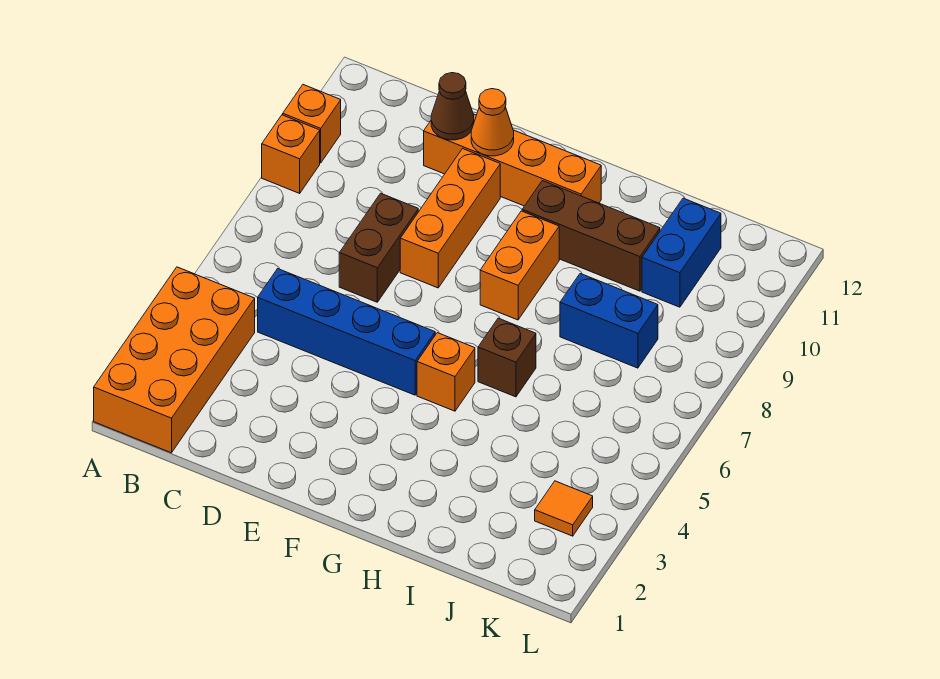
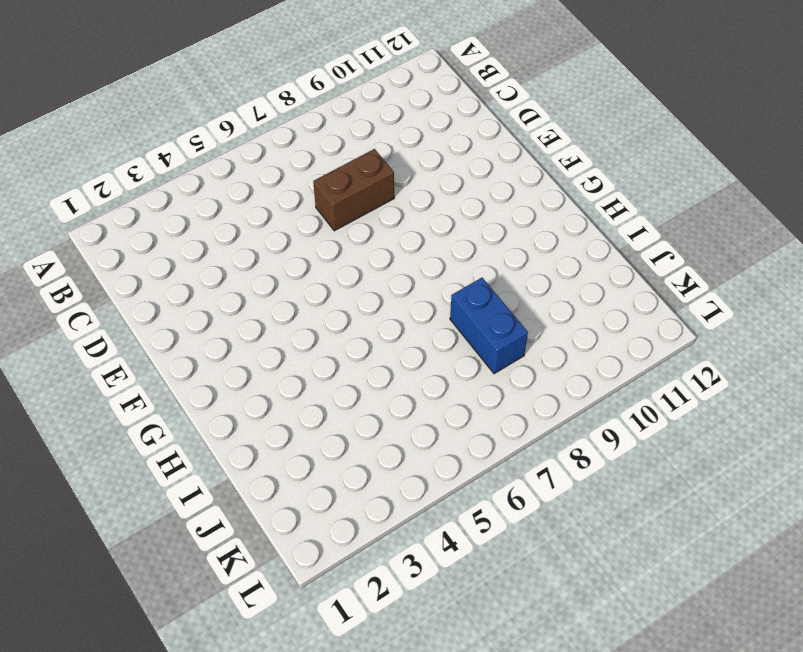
none -> orange brick A1:B4 level 1
none -> orange brick A9 level 1
none -> orange brick A10 level 1

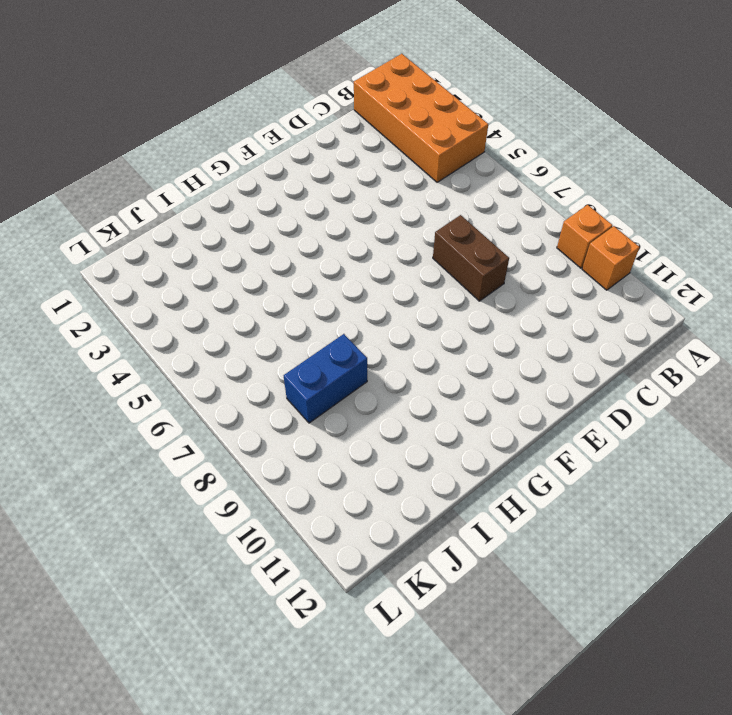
none -> blue brick C5:F5 level 1
none -> orange brick D11:G11 level 1
none -> orange brick E8:E10 level 1

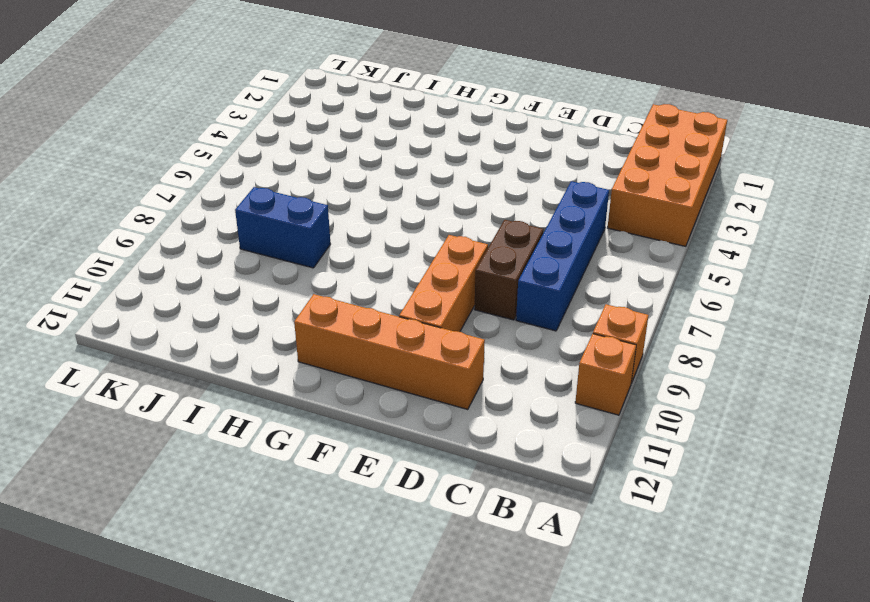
blue brick C5:C8 level 1 -> blue brick C5:F5 level 1
none -> orange brick G5 level 1
none -> orange brick G8:G9 level 1
none -> brown brick G10:I10 level 1

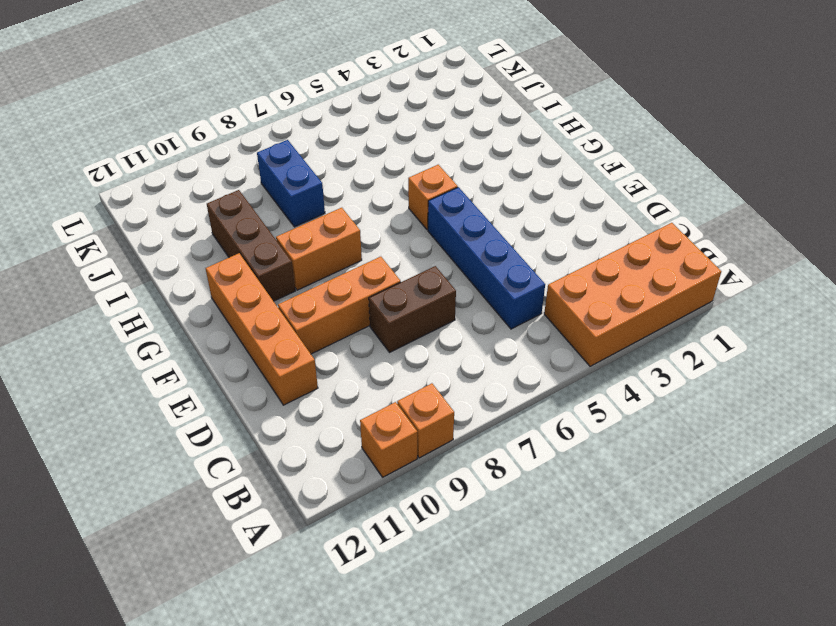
none -> brown brick H6 level 1
none -> blue brick J10:J11 level 1
none -> orange tile K3 level 1

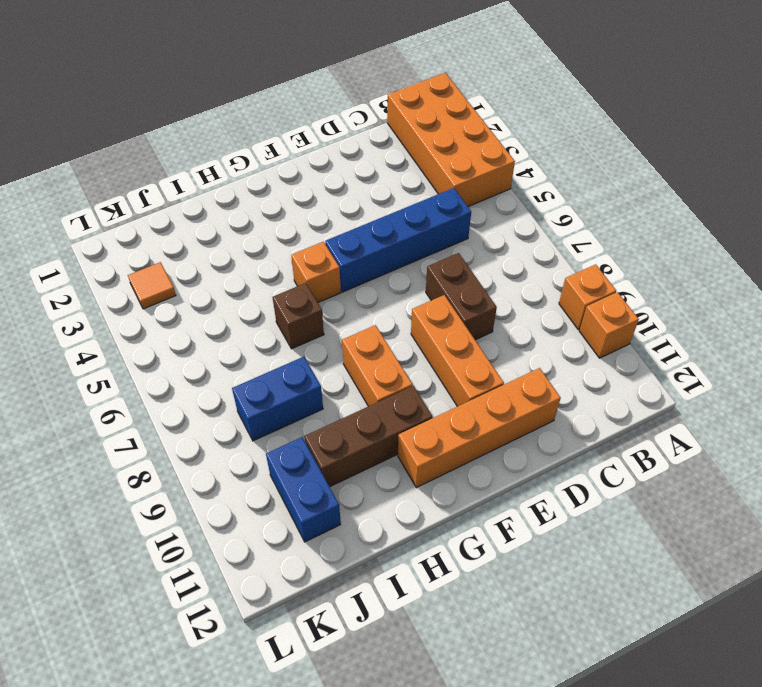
none -> brown cone D11 level 2
none -> orange cone E11 level 2

